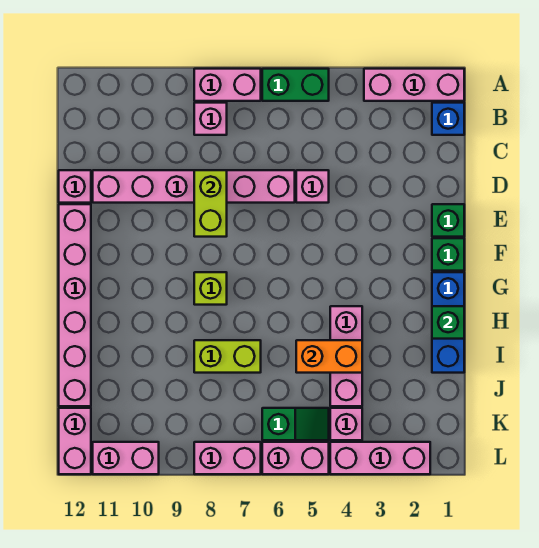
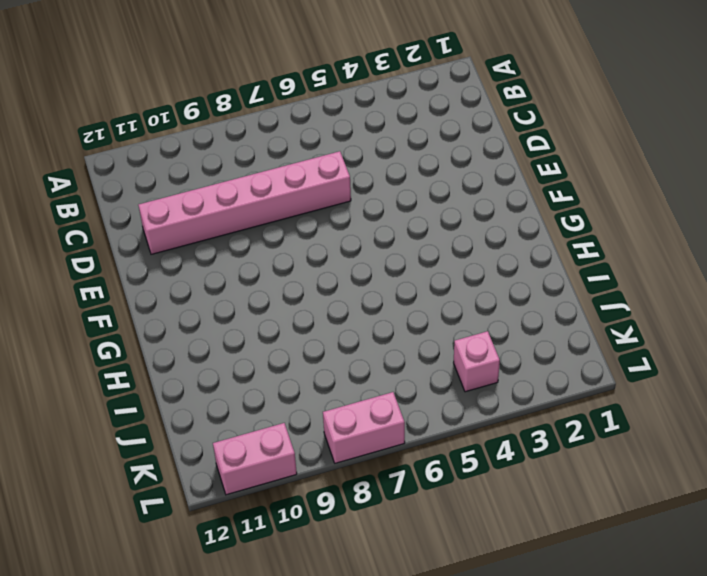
none -> pink brick A1:A3 level 1
none -> green brick A5:A6 level 1
none -> pink brick A7:A8 level 1

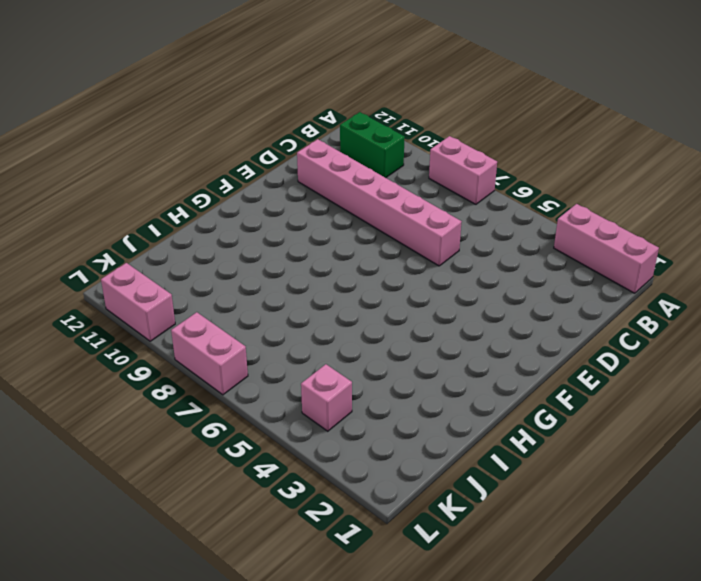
green brick B10:B11 level 1 -> green brick A5:A6 level 1
none -> blue brick B1 level 1
none -> pink brick B8 level 1
none -> pink brick D5 level 1

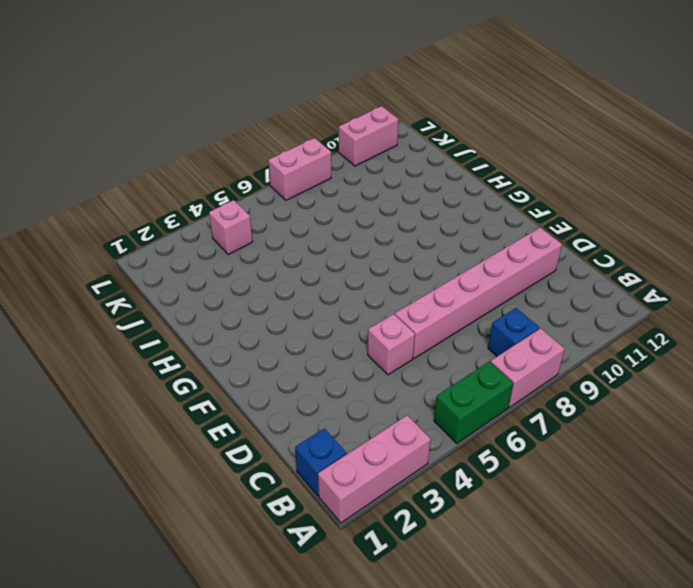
blue brick B8 level 1 -> pink brick B8 level 1
none -> pink brick D12 level 1
none -> green brick E1 level 1
none -> pink brick E12:J12 level 1

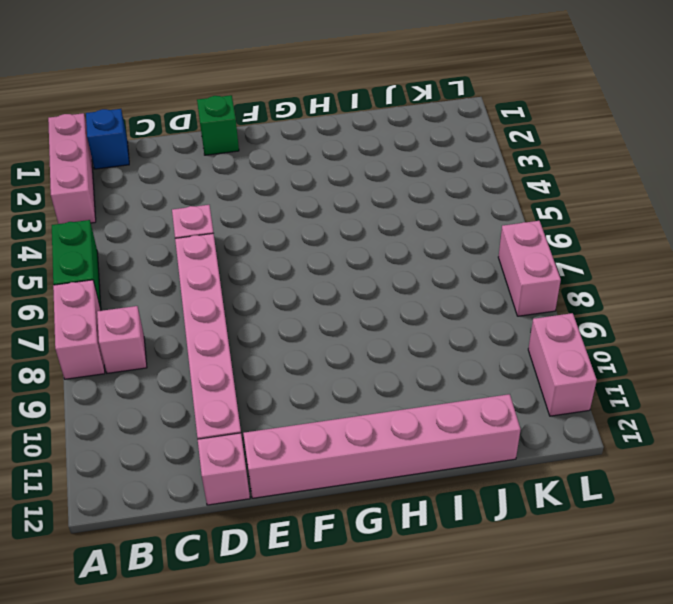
none -> green brick F1 level 1
none -> blue brick G1:I1 level 1
none -> lime brick G8 level 1

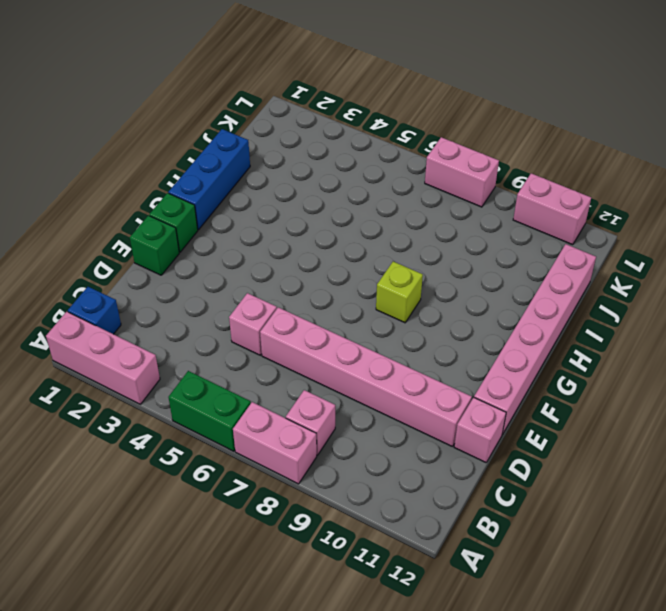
none -> pink brick H4:J4 level 1
none -> lime brick I7:I8 level 1
none -> pink brick K4 level 1

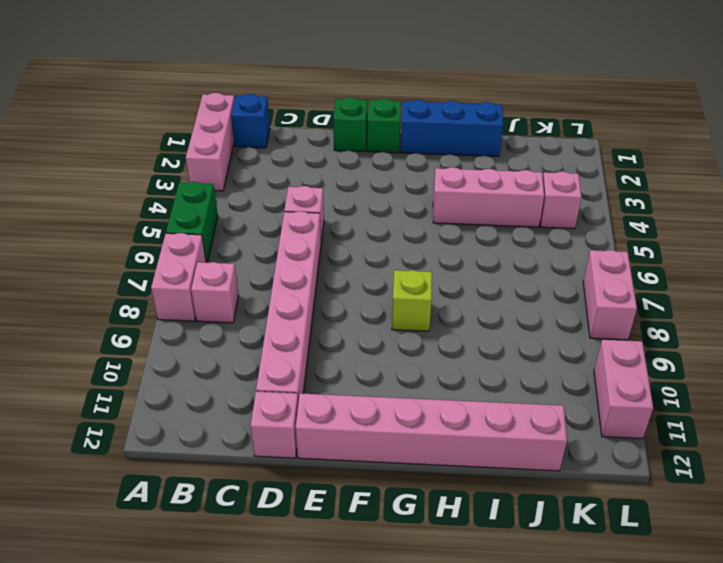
none -> lime brick I7:I8 level 1
none -> green slope K5:K6 level 1 top 6
none -> pink brick K12:L12 level 1

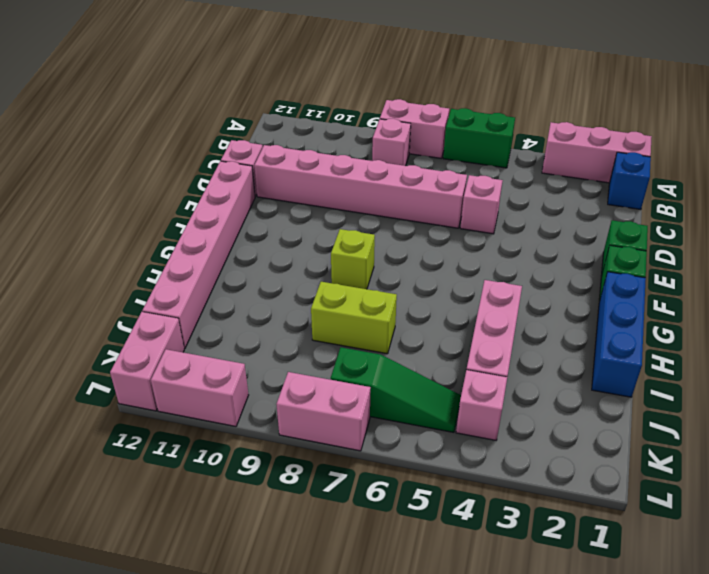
green slope K5:K7 level 1 top 7 -> green slope K5:K6 level 1 top 6
none -> pink brick L2:L4 level 1
none -> pink brick L5:L6 level 1
none -> lime brick D8:E8 level 2

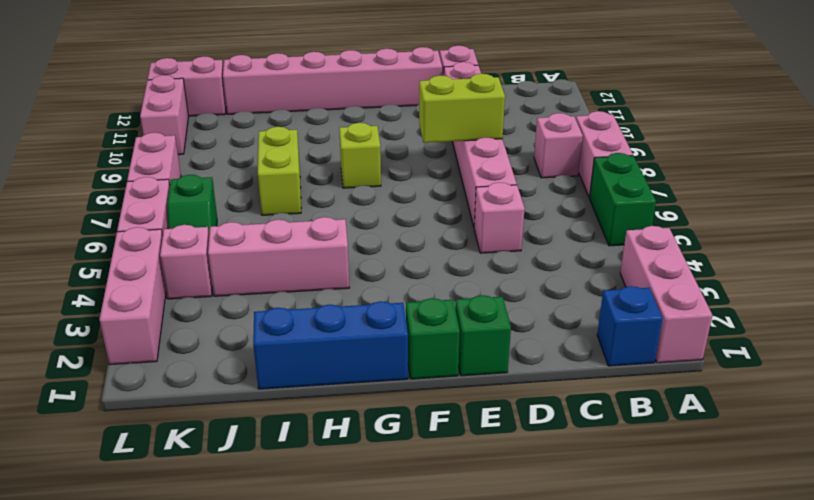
none -> green brick H1 level 2
none -> orange brick I4:I5 level 2

